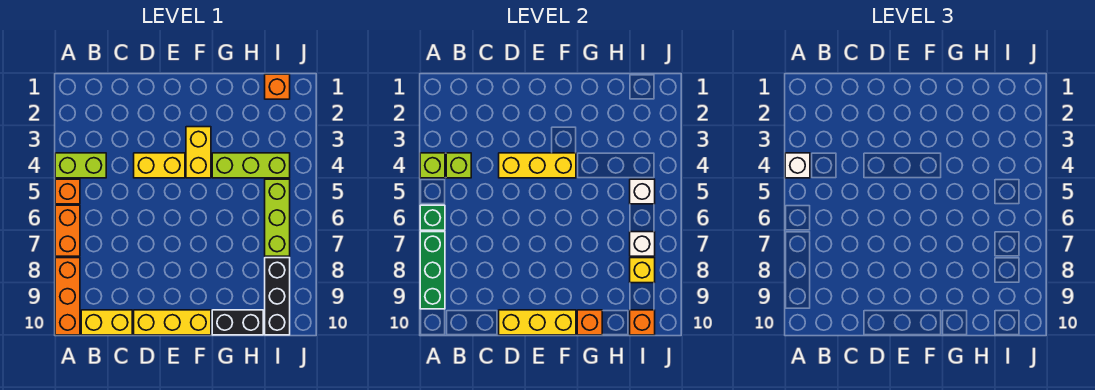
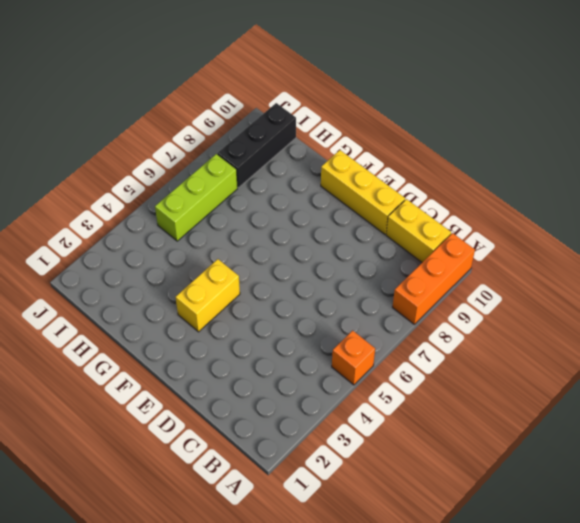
none -> lime brick A4:B4 level 1
none -> orange brick A6:A7 level 1
none -> yellow brick D4:E4 level 1

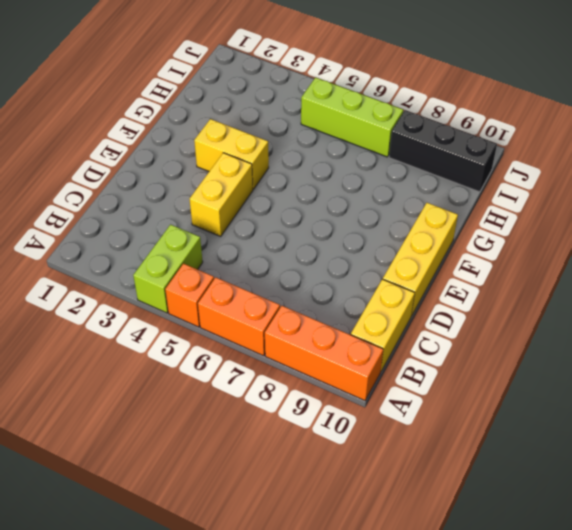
none -> lime brick G4:I4 level 1
none -> black brick G10:H10 level 1
none -> orange brick I1 level 1

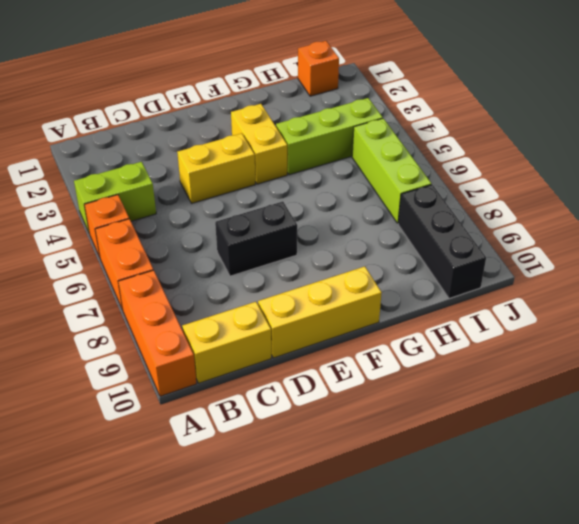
black brick D7:E7 level 1 -> black brick G10:H10 level 1
none -> lime brick A4 level 2
none -> green brick A6 level 2
none -> green brick A7:A9 level 2

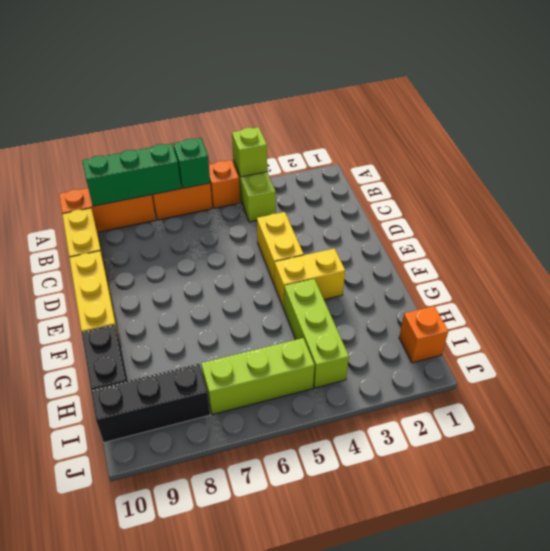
none -> lime brick B4 level 2
none -> yellow brick D4:F4 level 2
none -> yellow brick D10:F10 level 2

